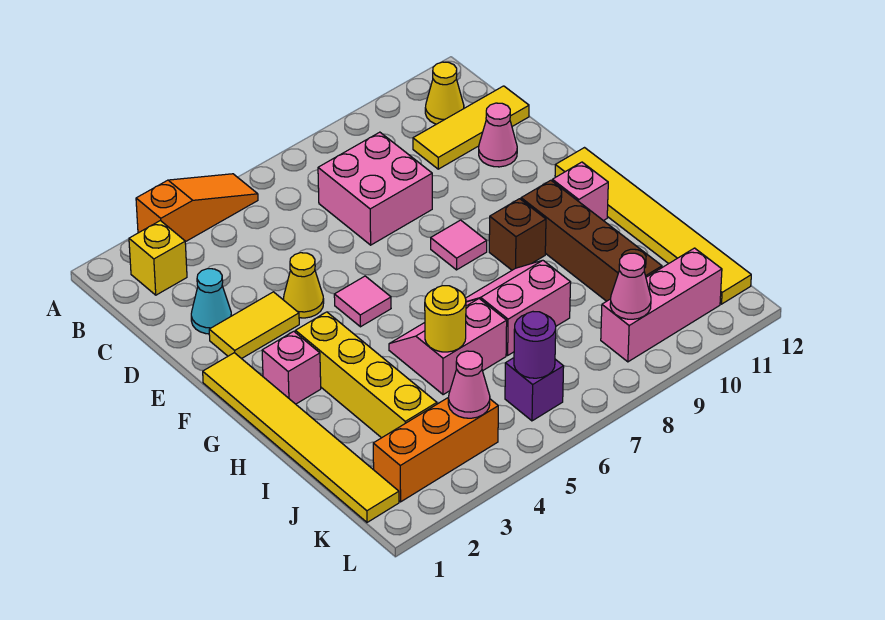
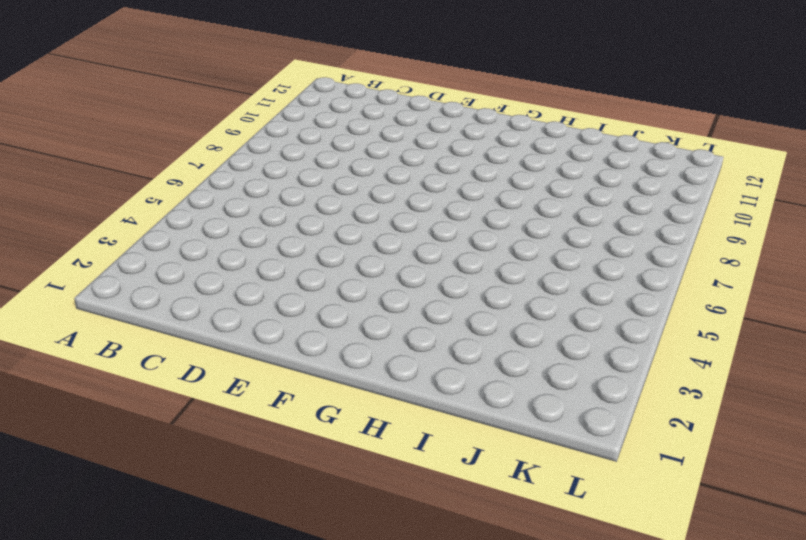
none -> orange slope A3:A5 level 1 top 3
none -> yellow brick B2 level 1
none -> yellow cone B11 level 1

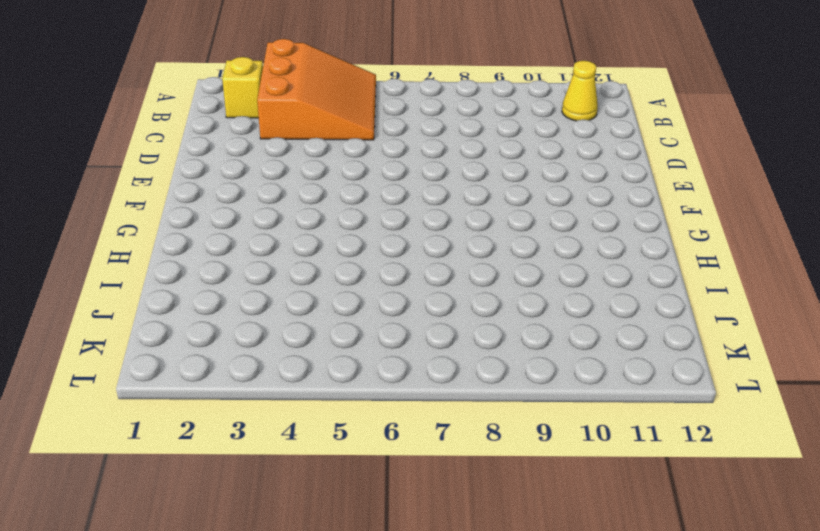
orange slope A3:C5 level 1 top 3 -> orange slope A3:A5 level 1 top 3
none -> pink brick C7:D8 level 1
none -> yellow tile C10:C12 level 1
none -> cyan cone D2 level 1

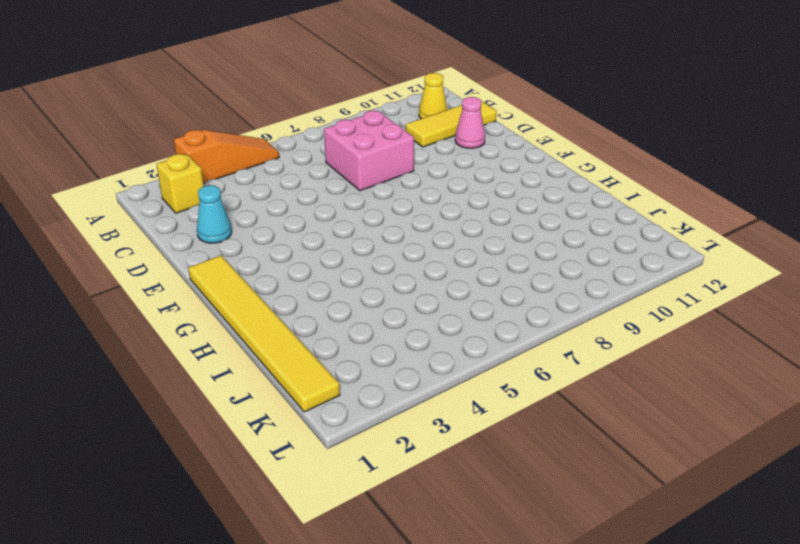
none -> yellow tile E2:E3 level 1
none -> yellow cone E4 level 1
none -> pink tile F5 level 1

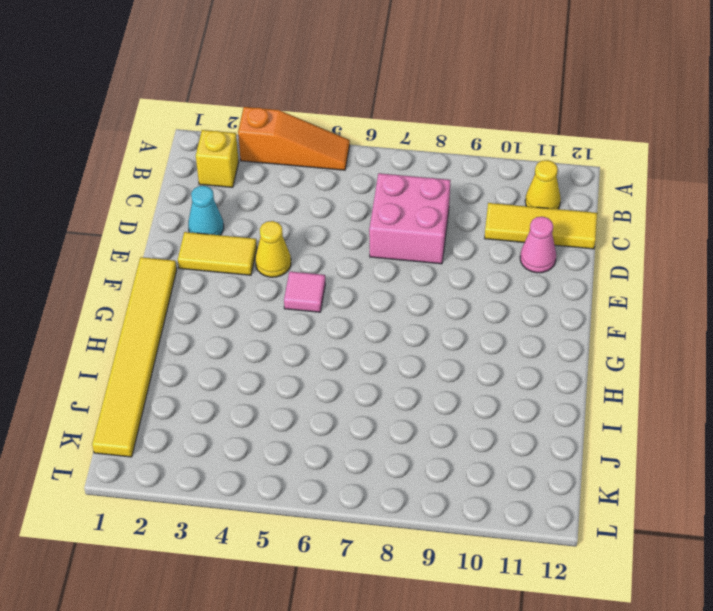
none -> pink tile F8 level 1
none -> yellow tile F12:K12 level 1
none -> pink brick G2 level 1

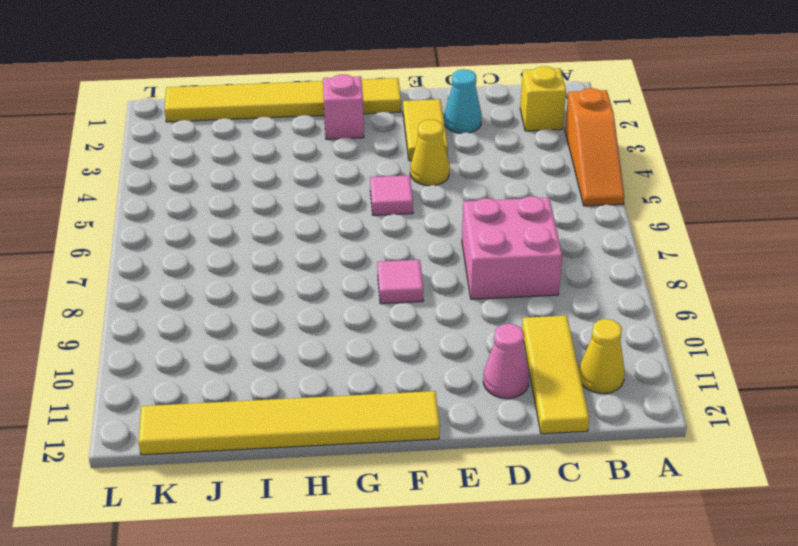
none -> yellow brick G3:J3 level 1
none -> brown brick G9 level 1
none -> brown brick G10:J10 level 1

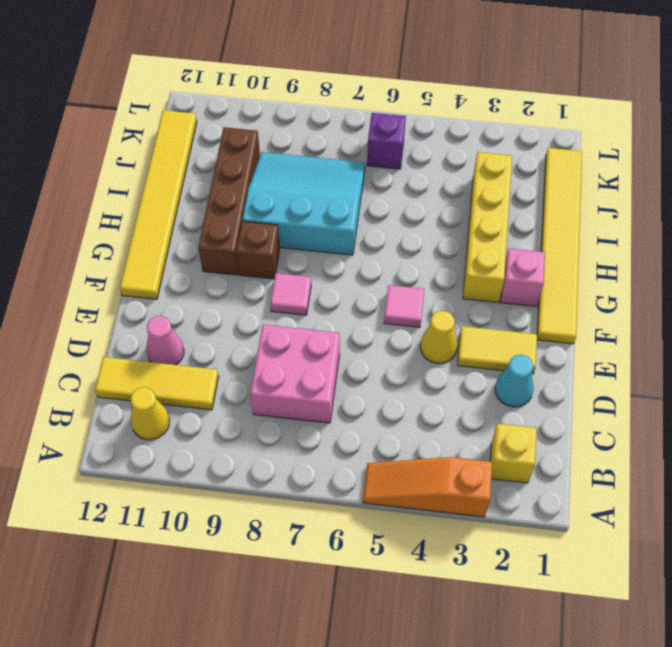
cyan slope H7:J9 level 1 top H -> pink slope H7:I8 level 1 top I
none -> pink brick G11 level 1
none -> pink slope H5:I6 level 1 top I
none -> orange brick K2:K4 level 1

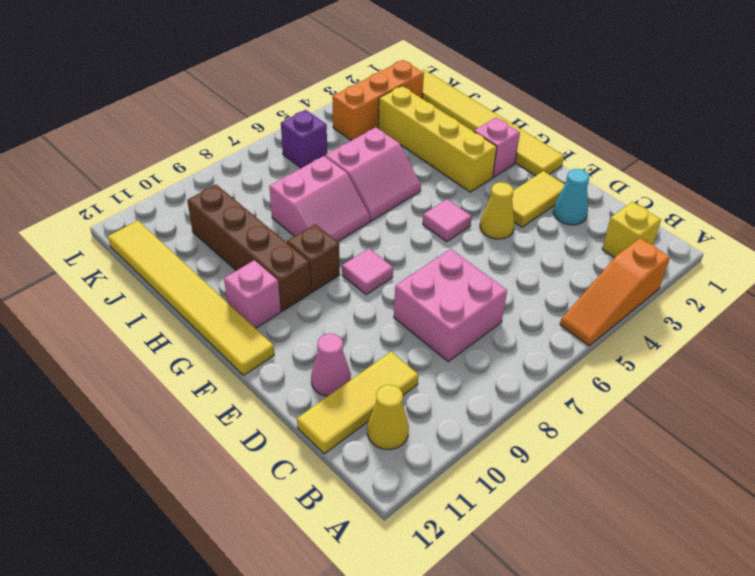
none -> pink brick K9:K11 level 1
none -> yellow round brick I5 level 2
none -> pink cone K4 level 2

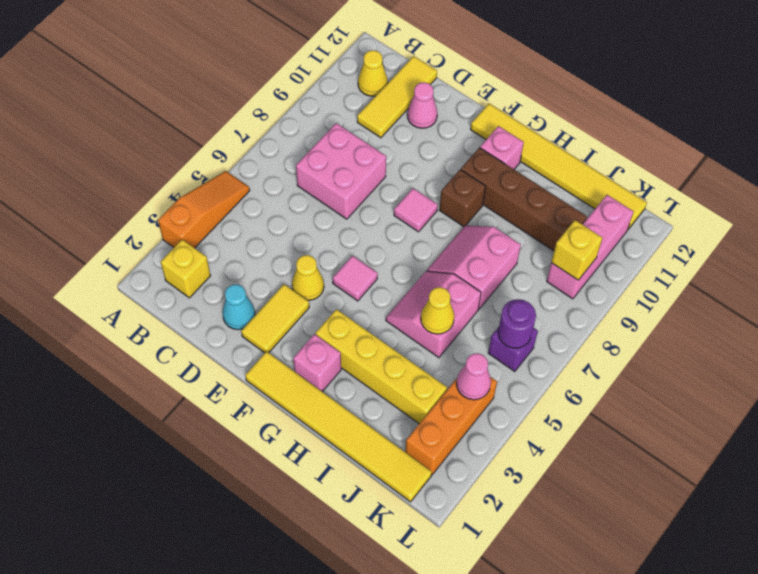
yellow cone I5 level 2 -> yellow round brick I5 level 2
yellow brick K9 level 2 -> pink cone K9 level 2

